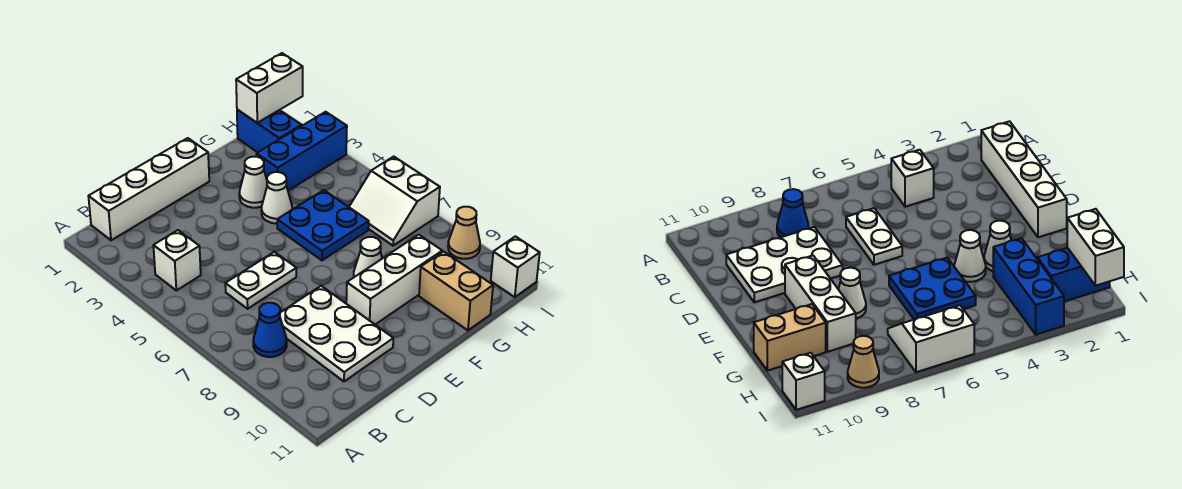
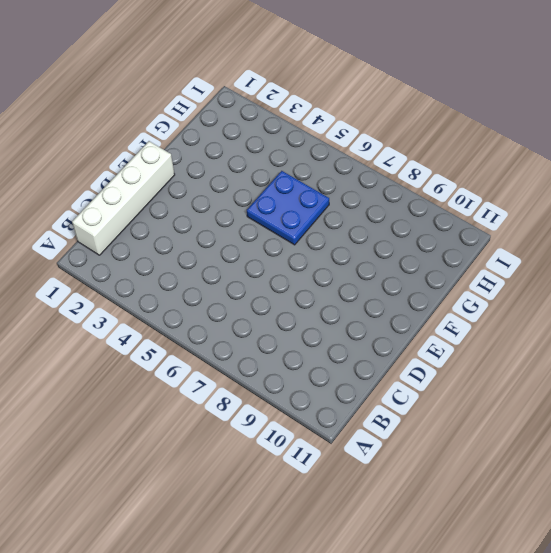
none -> white brick B4 level 1
none -> blue cone B8 level 1
none -> white plate C6:D6 level 1

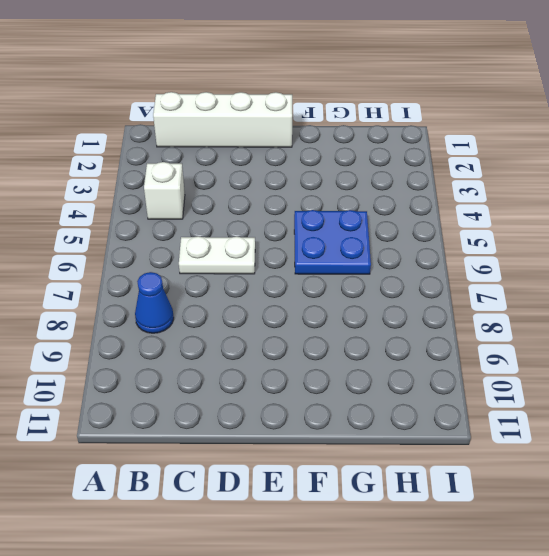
none -> white plate C8:D10 level 1
none -> white brick E9:G9 level 1
none -> white cone F3 level 1

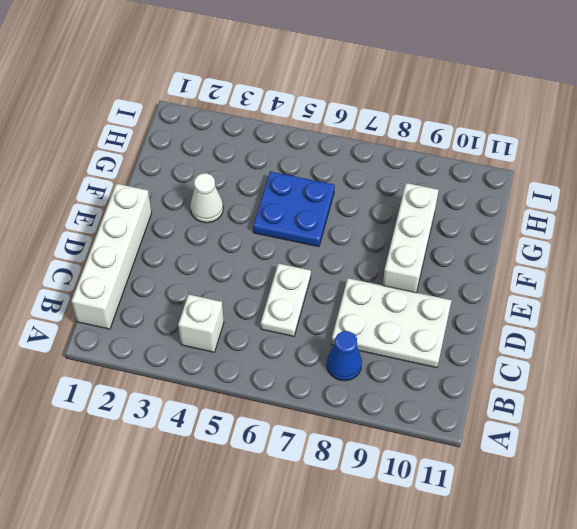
none -> white cone F4 level 1
none -> white cone F8 level 1
none -> blue brick G3:I3 level 1

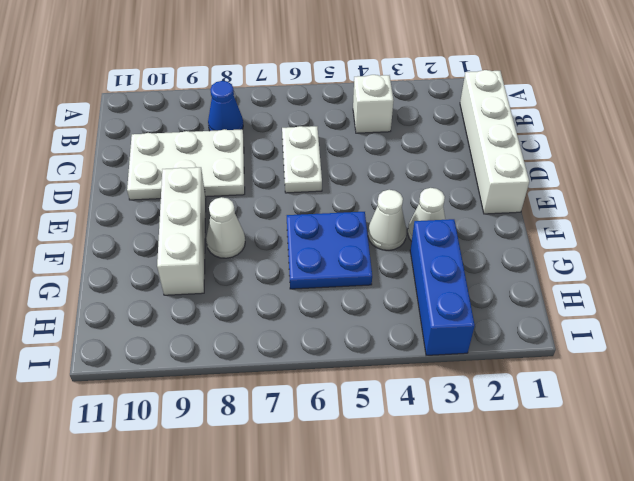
none -> tan brick G10:G11 level 1
none -> blue brick H1:H2 level 1
none -> white slope H6:I7 level 1 top I

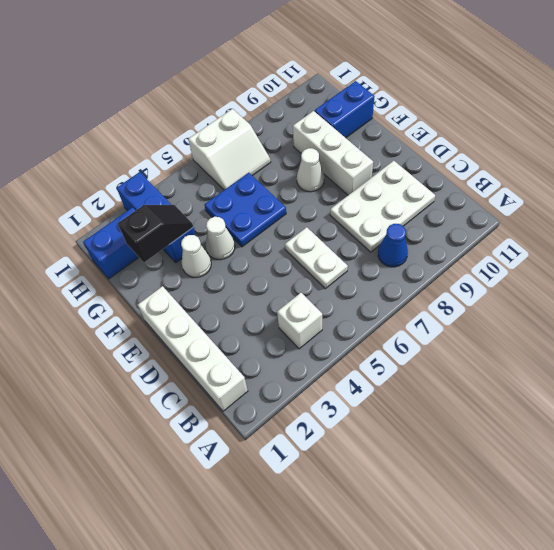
black slope G2:G3 level 2 top 2 -> none
blue brick G10:G11 level 1 -> tan brick G10:G11 level 1
none -> tan cone I9 level 1
none -> white brick I11 level 1
none -> white brick H1:I1 level 2

